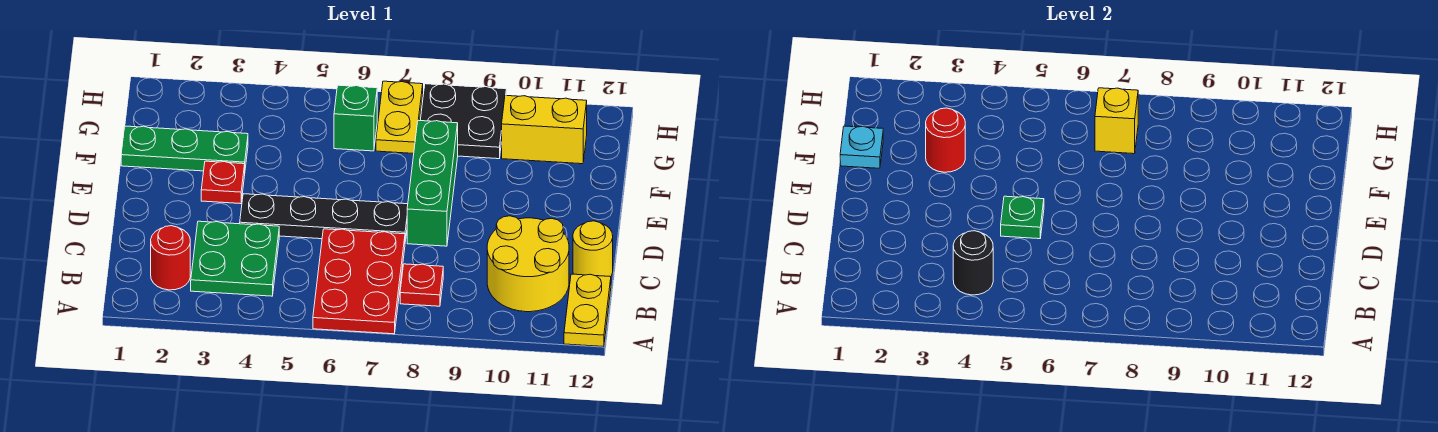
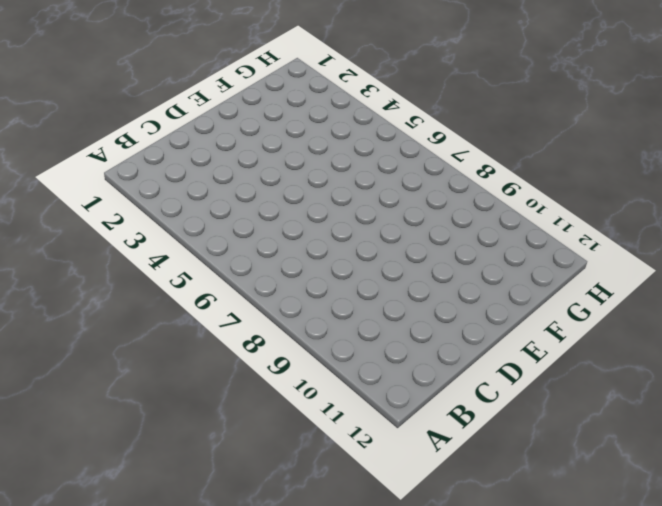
none -> red plate A6:C7 level 1
none -> yellow plate A12:B12 level 1
none -> red round brick B2 level 1

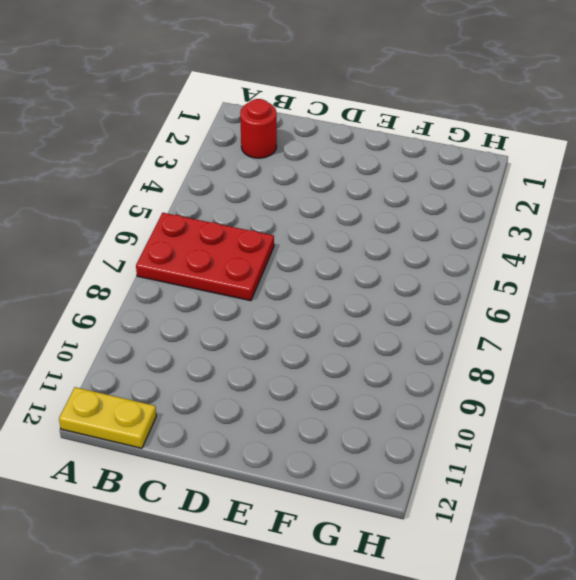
none -> green plate B3:C4 level 1
none -> red plate B8 level 1
none -> yellow round brick B10:C11 level 1

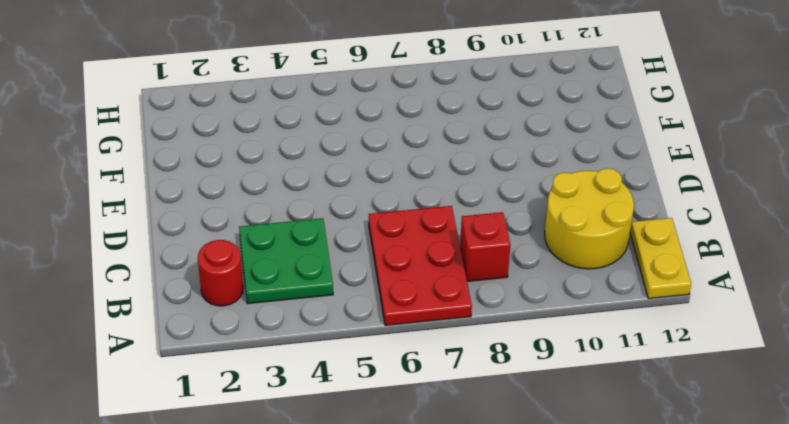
red brick B8 level 1 -> red plate B8 level 1
none -> yellow round brick C12 level 1
none -> black plate D4:D7 level 1
none -> green brick D8:F8 level 1

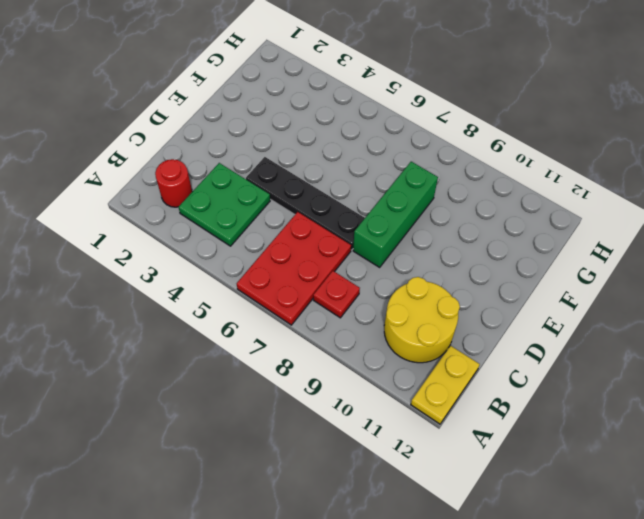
none -> yellow round brick C12 level 1
none -> red plate E3 level 1
none -> green plate F1:F3 level 1

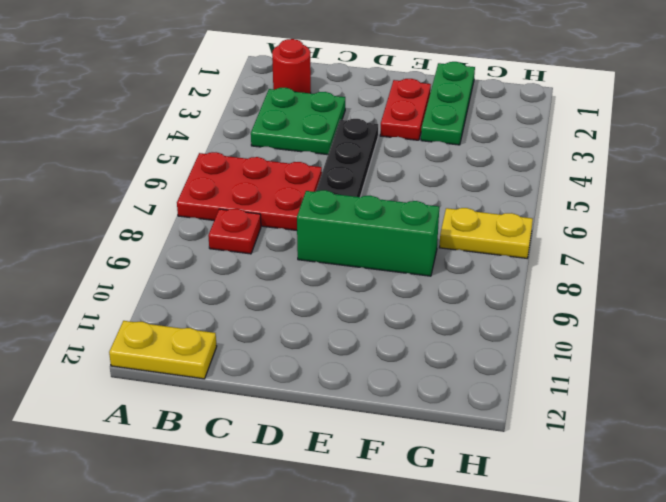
red plate E2:E3 level 1 -> red plate E3 level 1
none -> yellow round brick B10:C11 level 1
none -> yellow round brick C12 level 1
none -> green brick G6 level 1

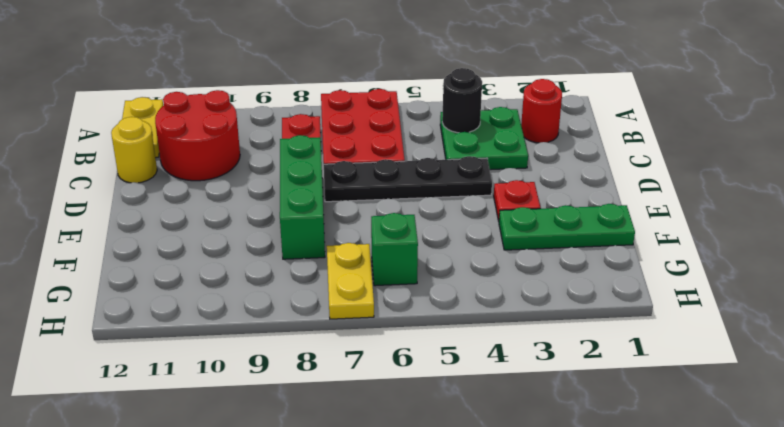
red round brick B10:C11 level 1 -> yellow round brick B10:C11 level 1
none -> black plate G8:H9 level 1
none -> yellow brick G10:G11 level 1
none -> green plate D5 level 2

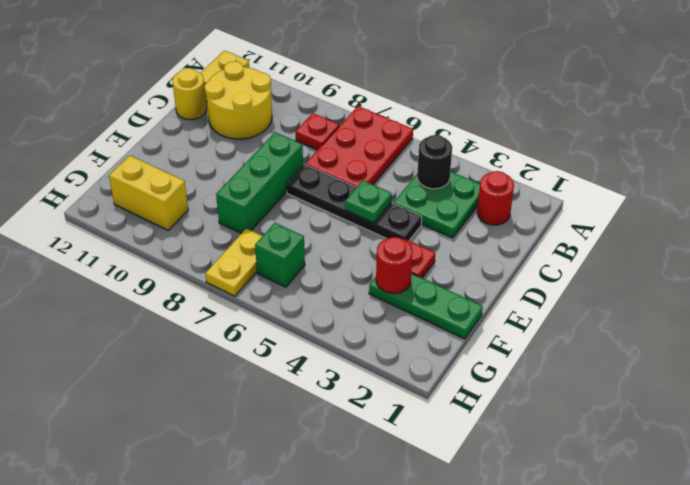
none -> black plate G8:H9 level 1
none -> cyan plate F1 level 2
none -> yellow brick G7 level 2

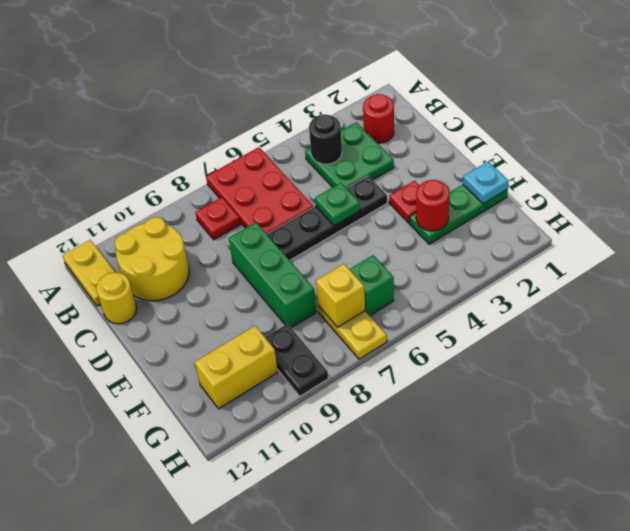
black plate G9:H9 level 1 -> black plate G8:H9 level 1

